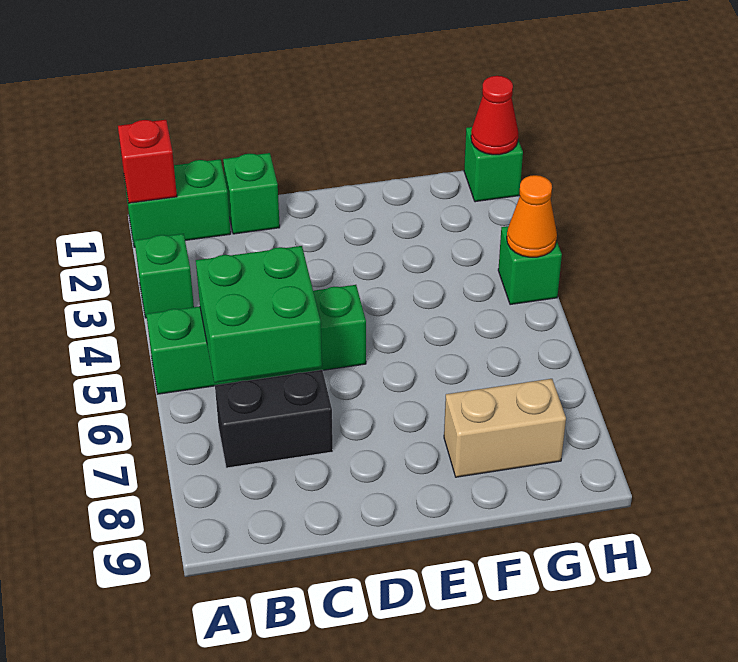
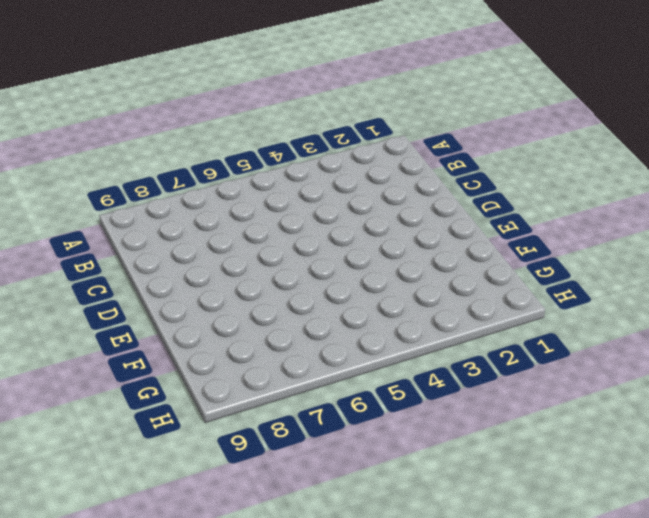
none -> green brick A1:B1 level 1
none -> green brick A3 level 1
none -> green brick A5:D5 level 1

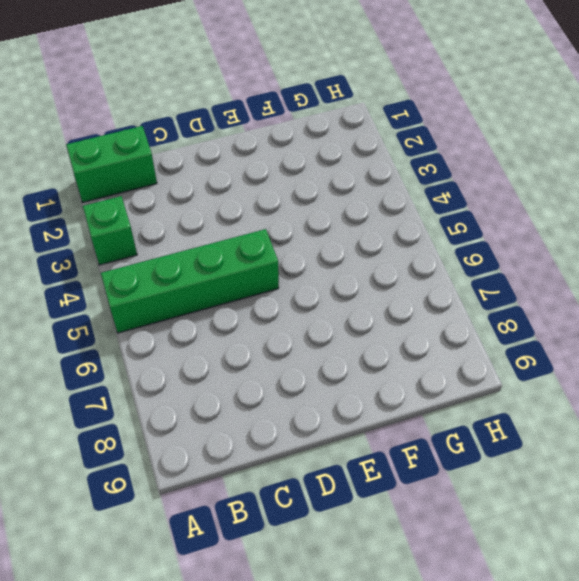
none -> black brick B7:C7 level 1
none -> green brick C1 level 1
none -> tan brick F8:G8 level 1

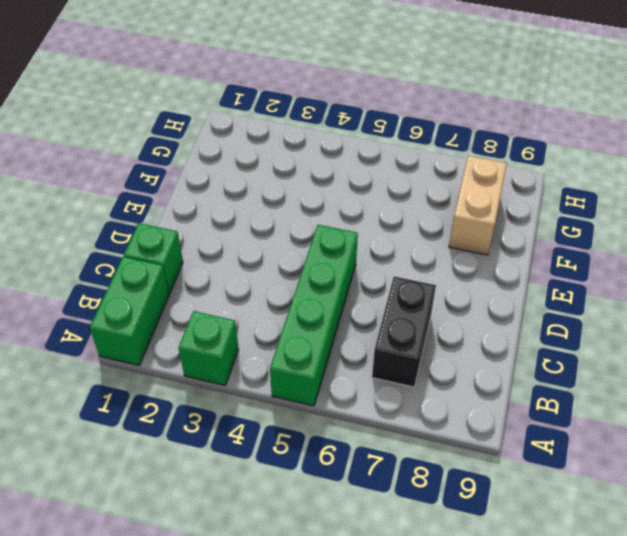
none -> green brick H1 level 1
none -> green brick H4 level 1
none -> red brick A1 level 2

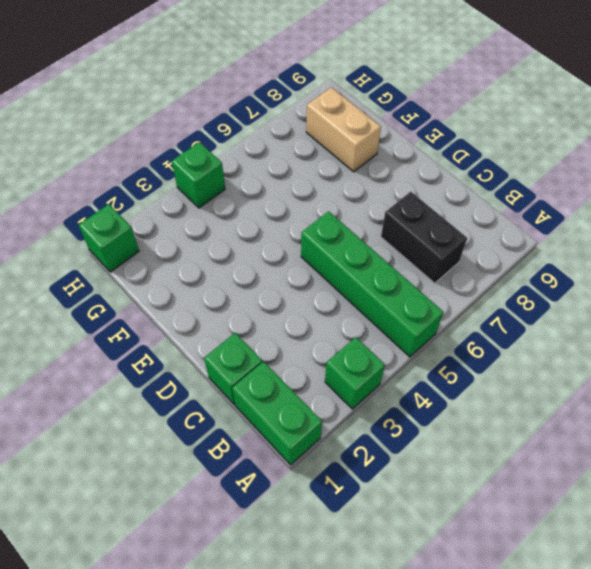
none -> red brick A1 level 2
none -> green brick B5:C6 level 2
none -> red cone H1 level 2

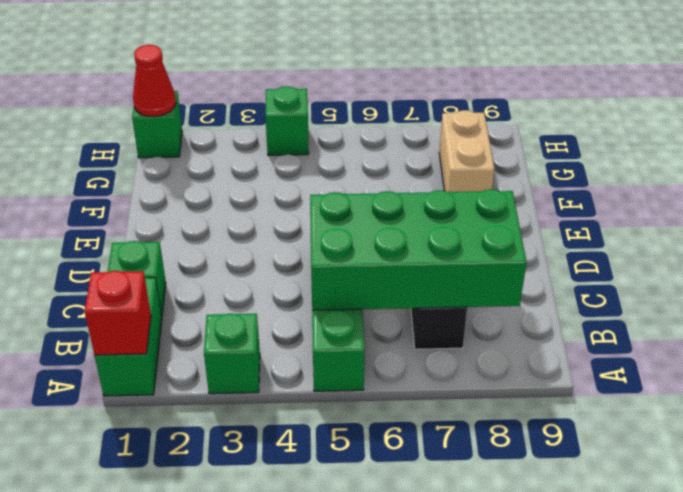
green brick B5:C8 level 2 -> green brick B5:C6 level 2
none -> orange cone H4 level 2

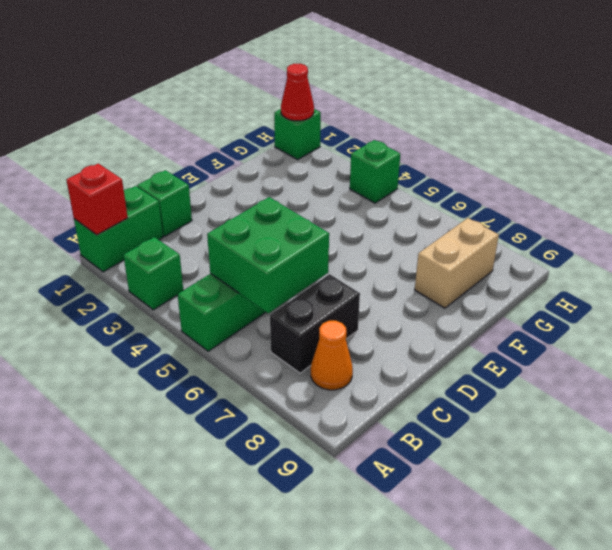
orange cone B8 level 1 -> orange cone H4 level 2

